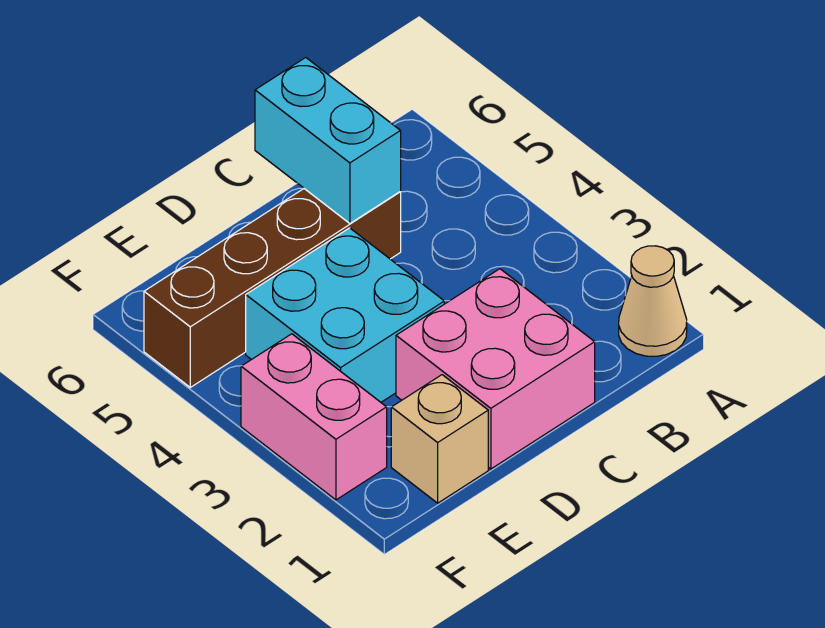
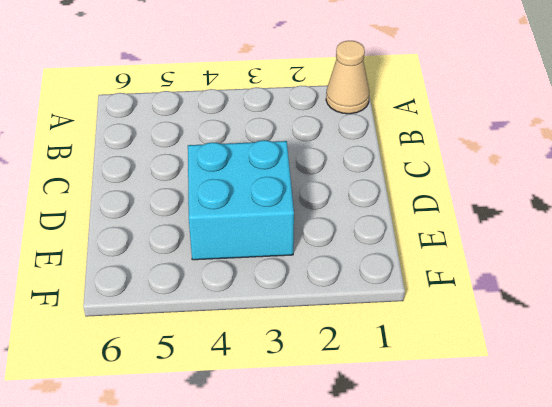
none -> pink brick C1:D2 level 1
none -> brown brick C5:F5 level 1

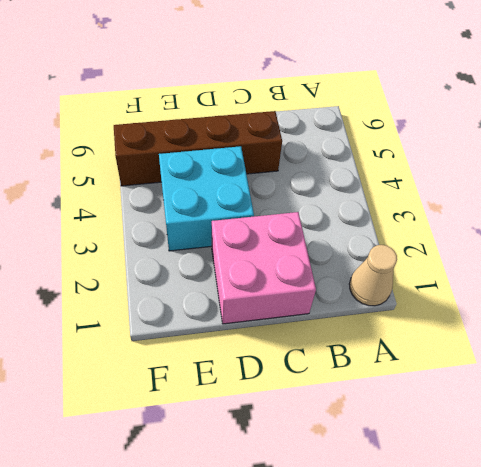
none -> tan brick E1 level 1
none -> pink brick F2:F3 level 1

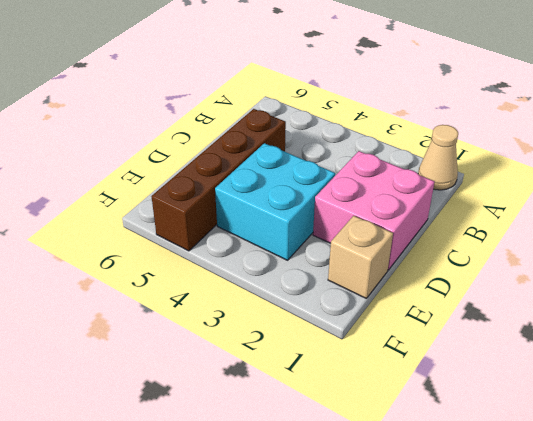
none -> pink brick F2:F3 level 1
none -> cyan brick C5:C6 level 2

